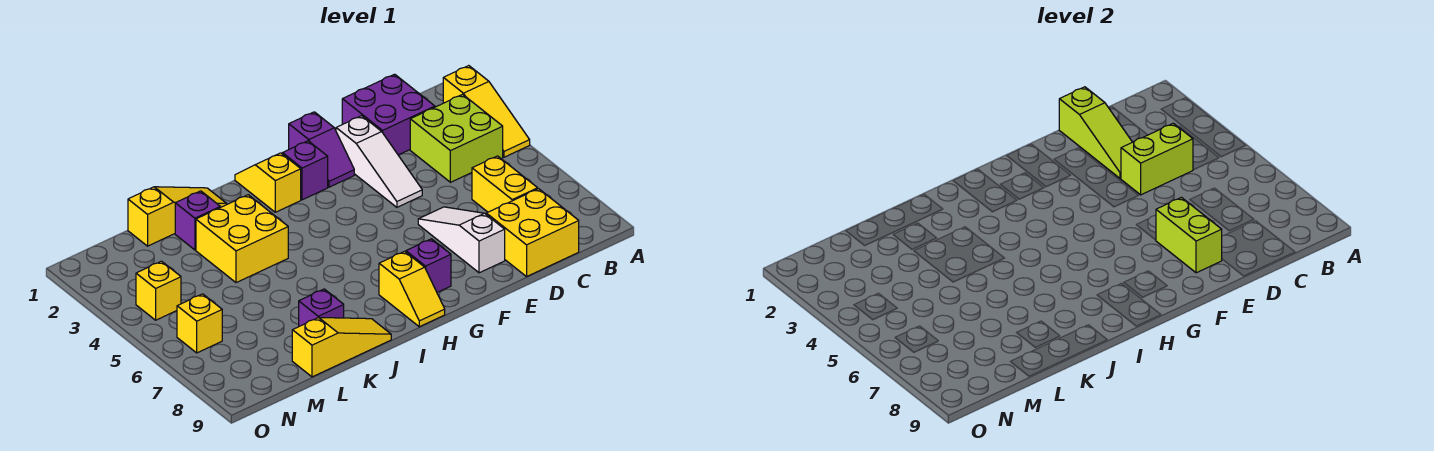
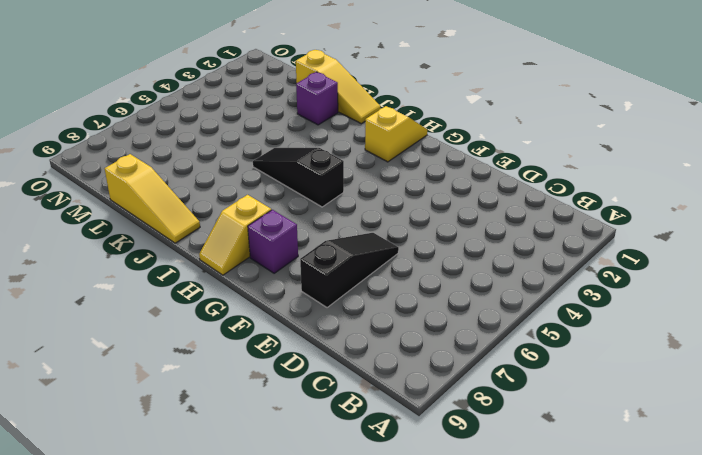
black slope E6:E8 level 1 top 8 -> white slope E6:E8 level 1 top 8
black slope H5:J5 level 1 top H -> none
none -> yellow slope A2:A4 level 1 top 2
none -> lime brick B3:C4 level 1
none -> purple brick C1:D2 level 1

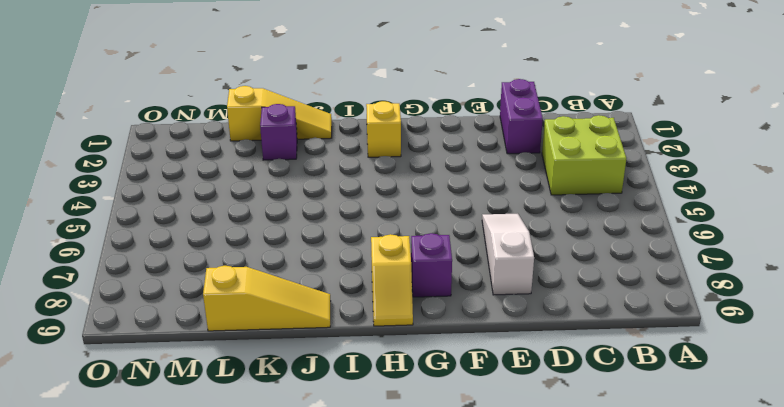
purple brick D1:D2 level 1 -> purple brick C1:D2 level 1
none -> yellow slope A2:A4 level 1 top 2
none -> yellow brick C6:C7 level 1
none -> yellow brick C8:D9 level 1

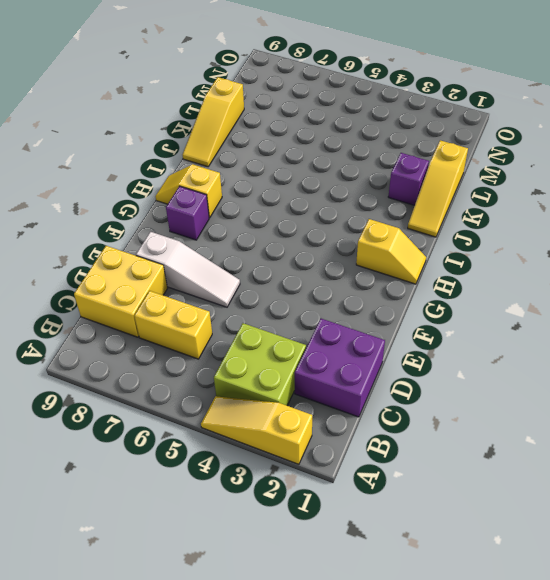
none -> white slope E2:E4 level 1 top 2
none -> purple slope F1:F2 level 1 top 1
none -> purple brick G2 level 1

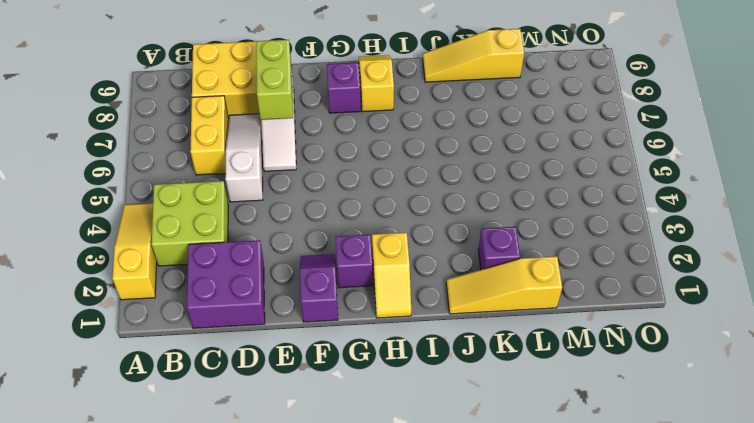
white slope D5:D7 level 1 top 5 -> white slope E2:E4 level 1 top 2
none -> yellow brick J3:K4 level 1
none -> purple brick K8 level 1
none -> yellow brick N4 level 1

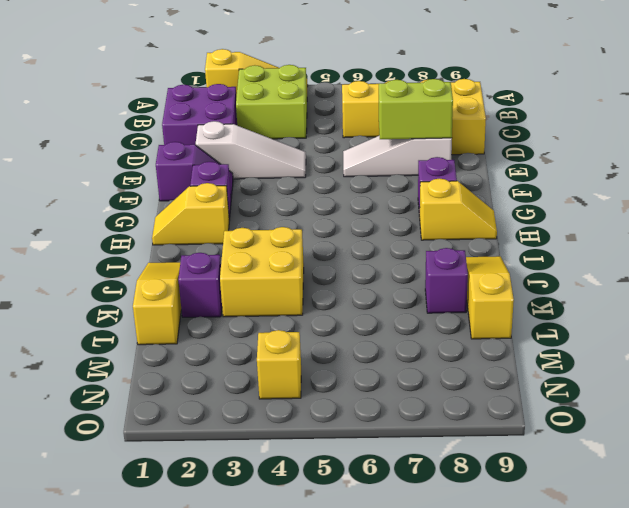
none -> yellow brick N6 level 1
none -> lime brick C4:D4 level 2
none -> lime slope D1:D3 level 2 top 1

